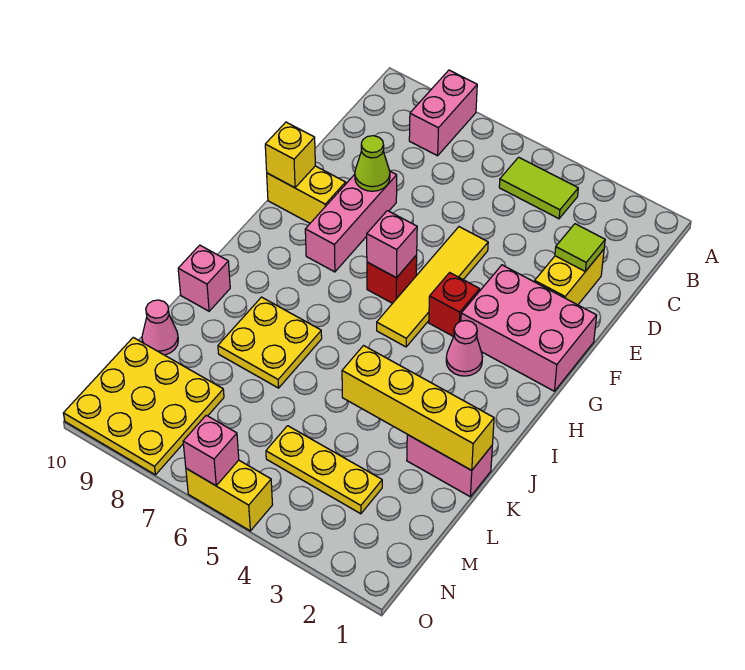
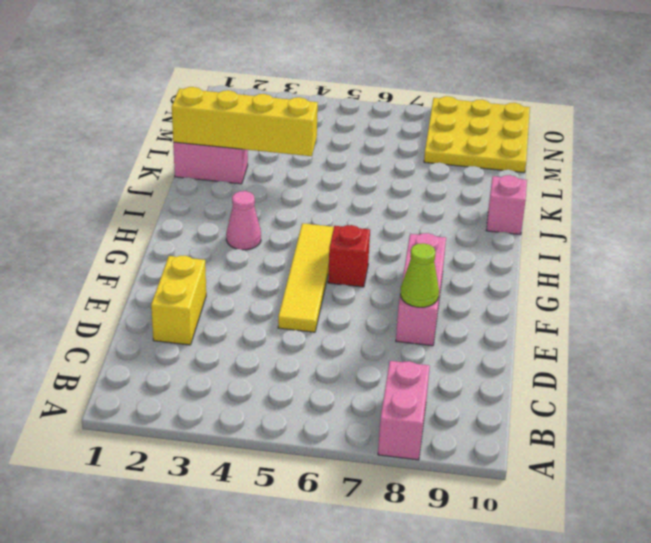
none -> lime tile B4:B5 level 1
none -> pink brick F1:G3 level 1
none -> yellow brick F9:F10 level 1

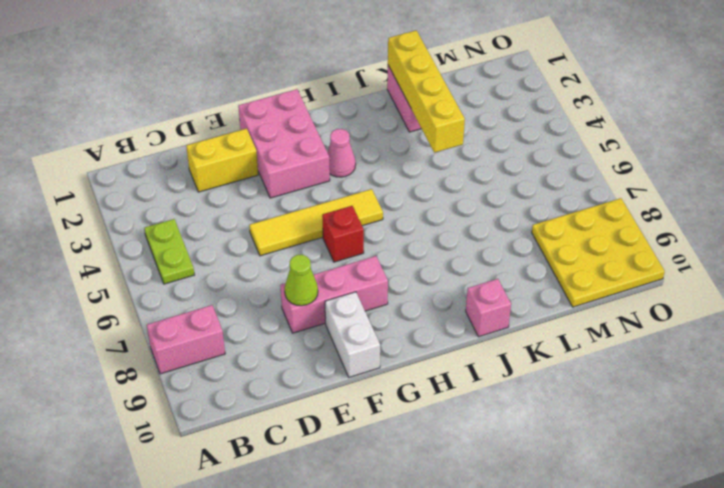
lime plate B4:B5 level 1 -> lime tile B4:B5 level 1
white brick F9:F10 level 1 -> yellow brick F9:F10 level 1
none -> red brick G4 level 1
none -> yellow plate J7:K8 level 1
none -> pink cone L10 level 1

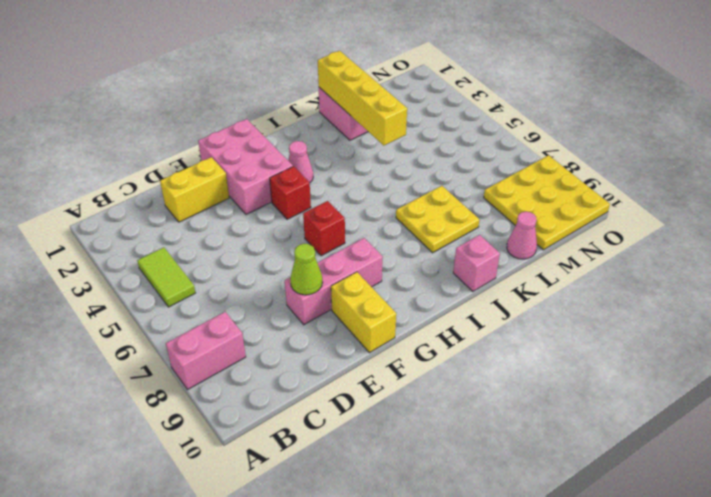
none -> yellow tile E5:H5 level 1
none -> yellow plate M3:M5 level 1
none -> yellow brick O5:O6 level 1

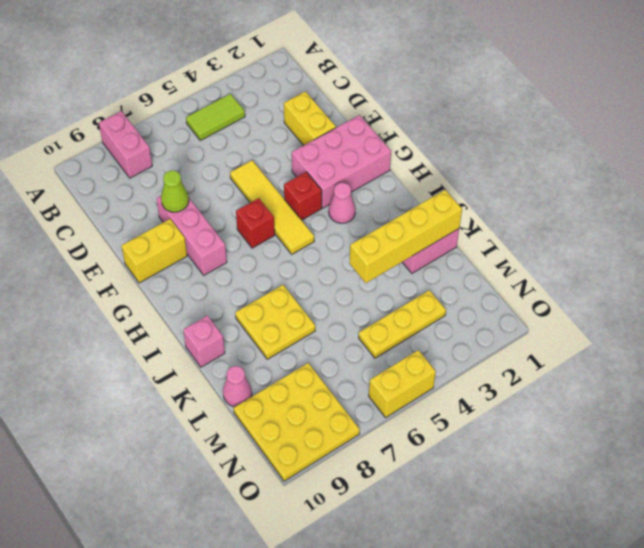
none -> lime tile D2 level 2
none -> yellow brick F10 level 2
none -> pink brick G6 level 2

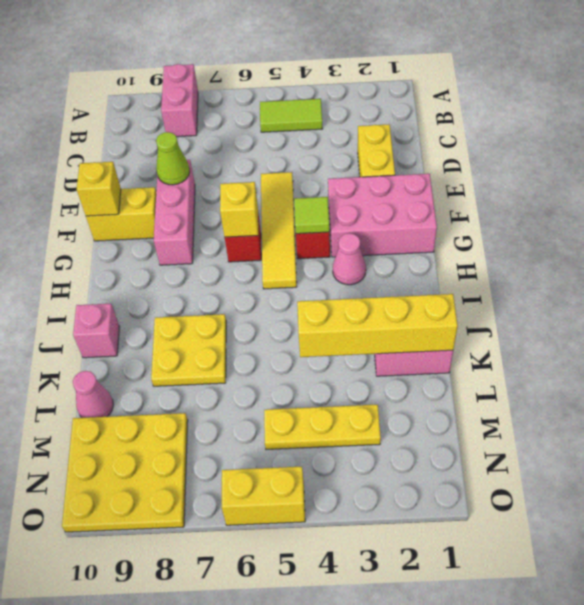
lime tile G4 level 2 -> lime tile D2 level 2
yellow brick G6 level 2 -> pink brick G6 level 2
none -> pink brick O6 level 2

